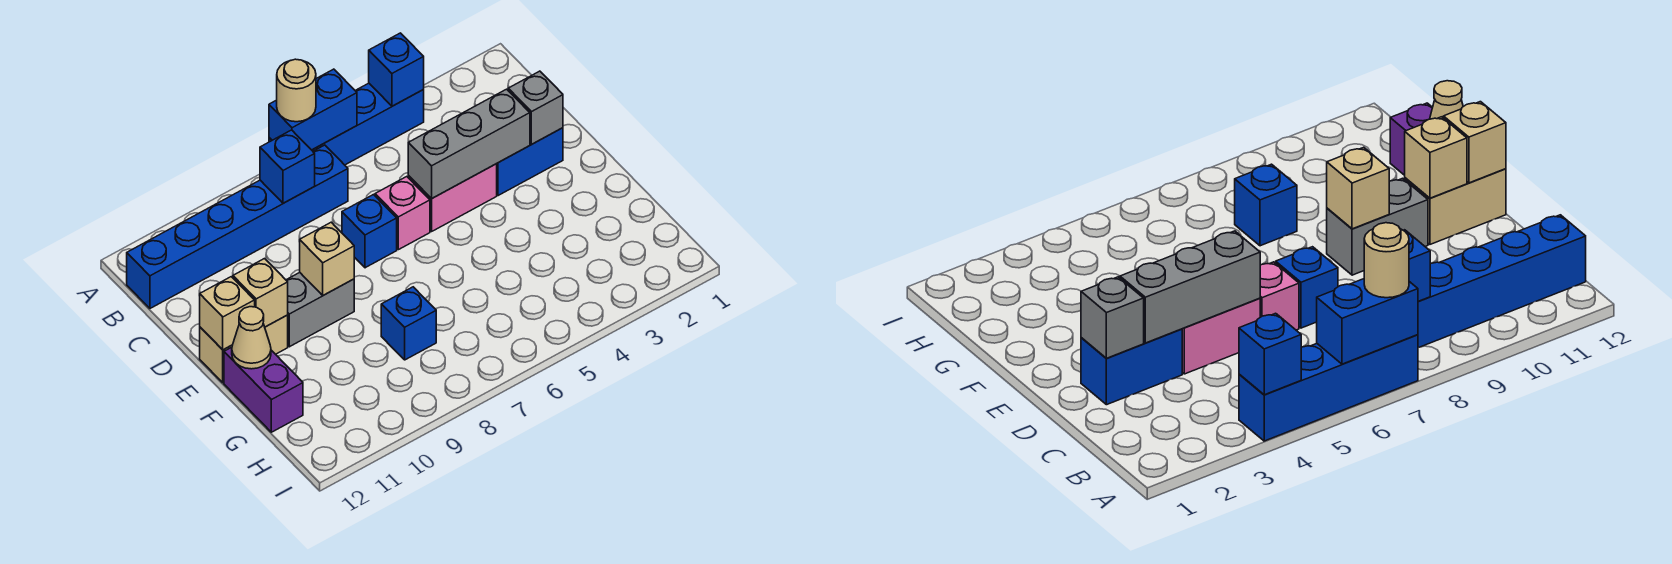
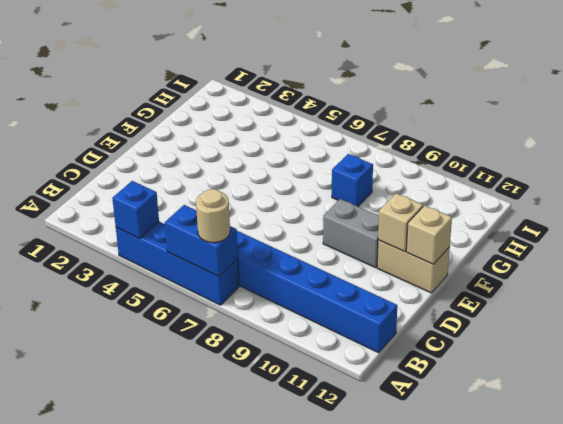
none -> blue brick D2:D3 level 1
none -> pink brick D4:D5 level 1
none -> pink brick D6 level 1

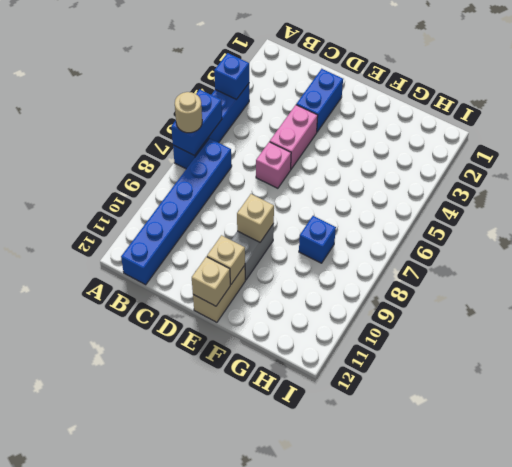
none -> blue brick D7 level 1
none -> purple brick F12:G12 level 1
none -> blue brick B8 level 2

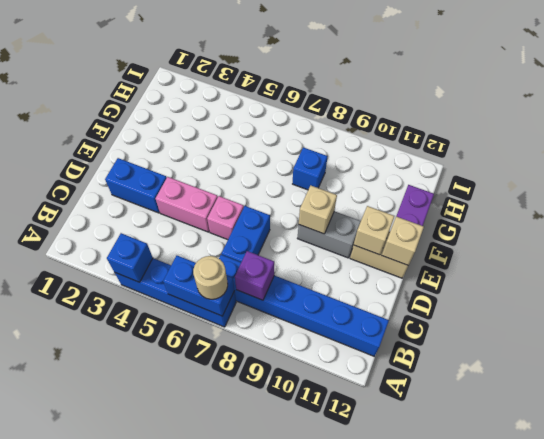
purple brick B8 level 2 -> blue brick B8 level 2
blue brick C7:D7 level 1 -> blue brick D7 level 1
none -> grey brick D2 level 2
none -> grey brick D3:D5 level 2
none -> tan cone F12 level 2

